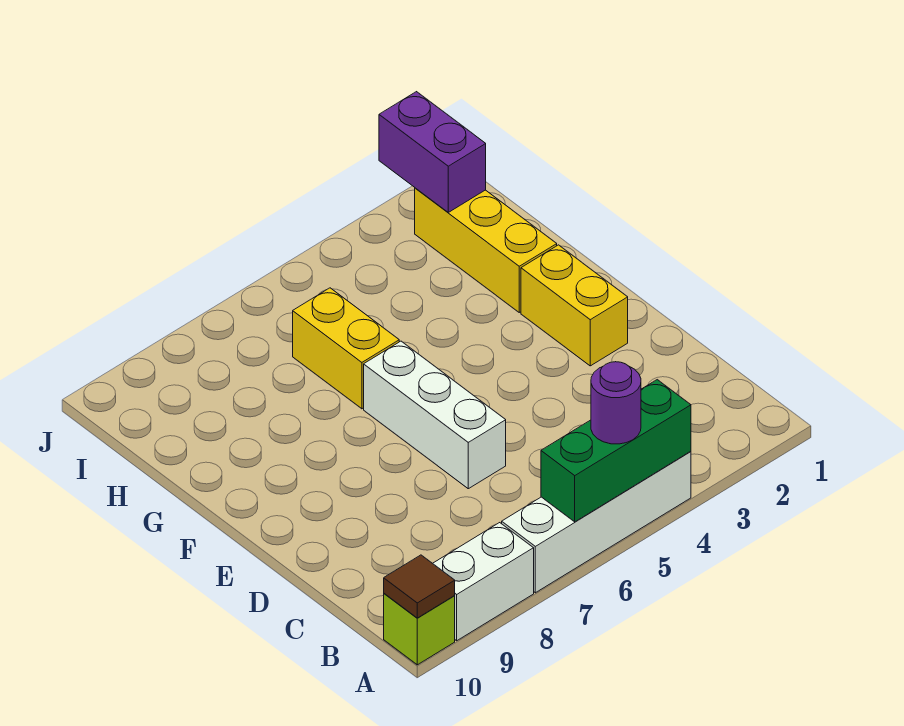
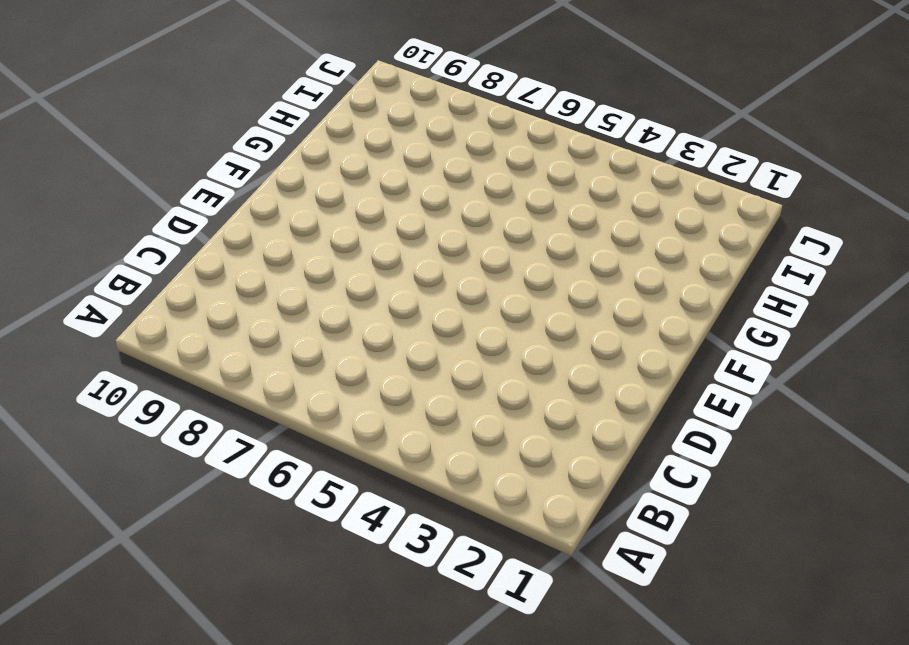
none -> white brick A4:A7 level 1
none -> white brick A8:A9 level 1

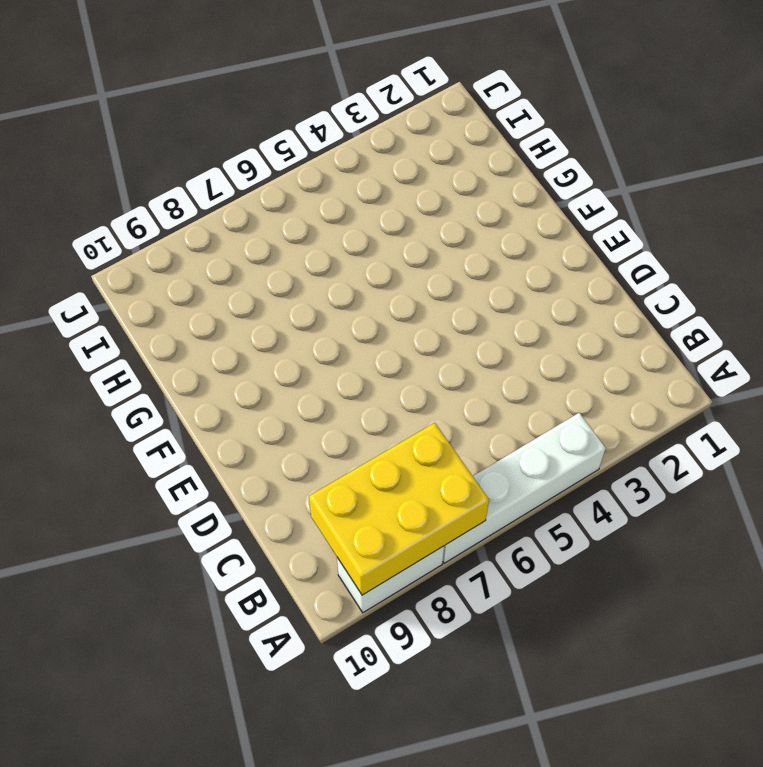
yellow brick A7:B9 level 2 -> none
none -> lime brick A10 level 1
none -> white brick D6:F6 level 1

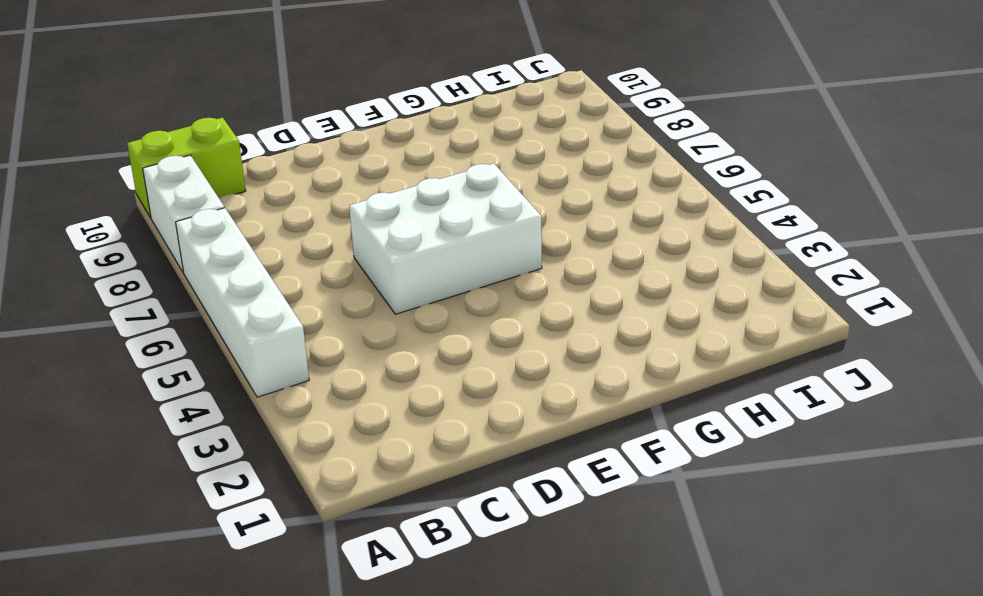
lime brick A10:B10 level 1 -> lime brick A10 level 1
white brick D5:F6 level 1 -> white brick D6:F6 level 1
none -> yellow brick E2:F2 level 1
none -> yellow brick G2:I2 level 1

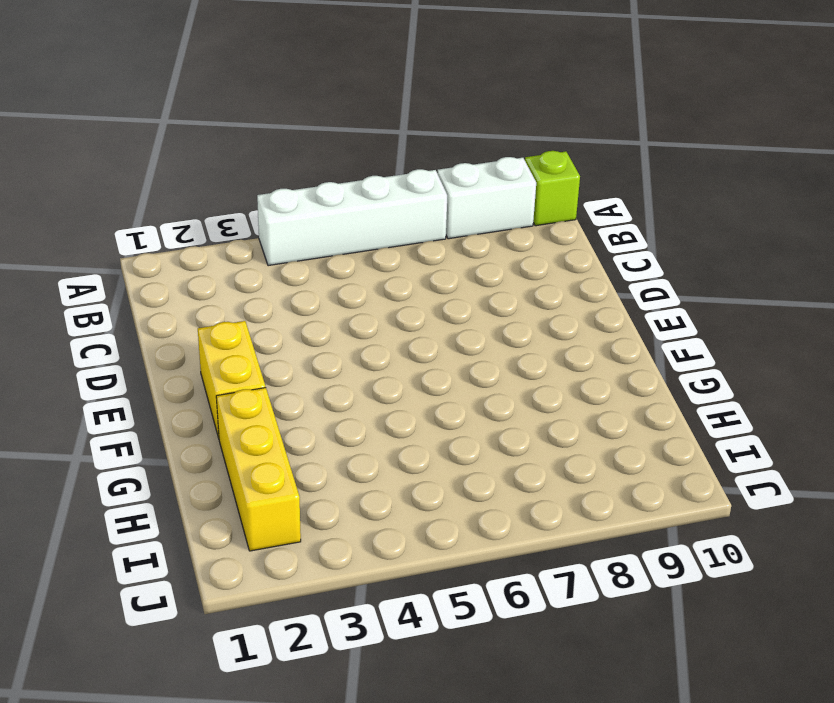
none -> white brick D6:F6 level 1
none -> yellow brick G6:H6 level 1

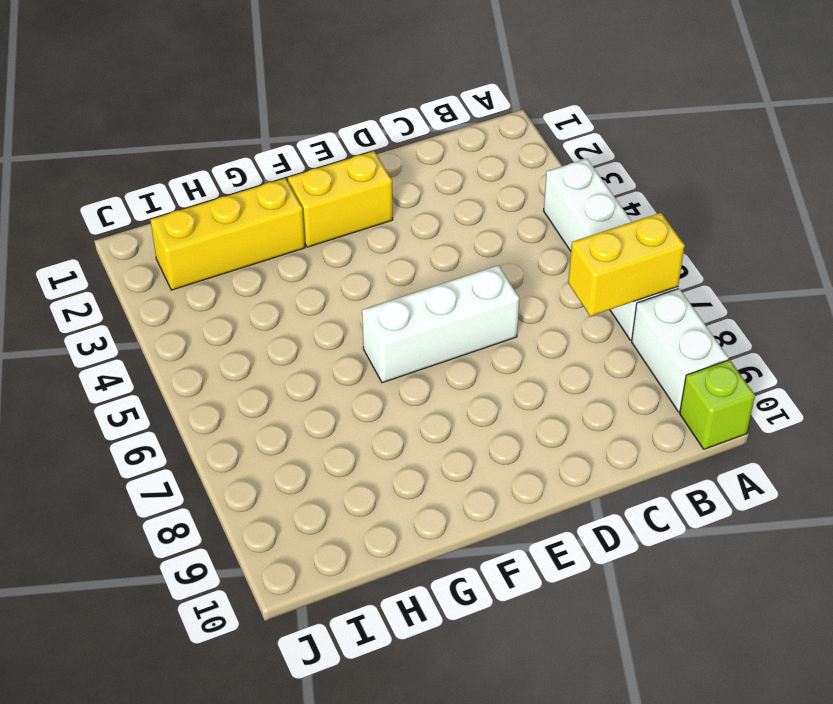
yellow brick A7:B7 level 2 -> yellow brick G6:H6 level 1
none -> green brick A4:A6 level 2
none -> brown tile A10 level 2

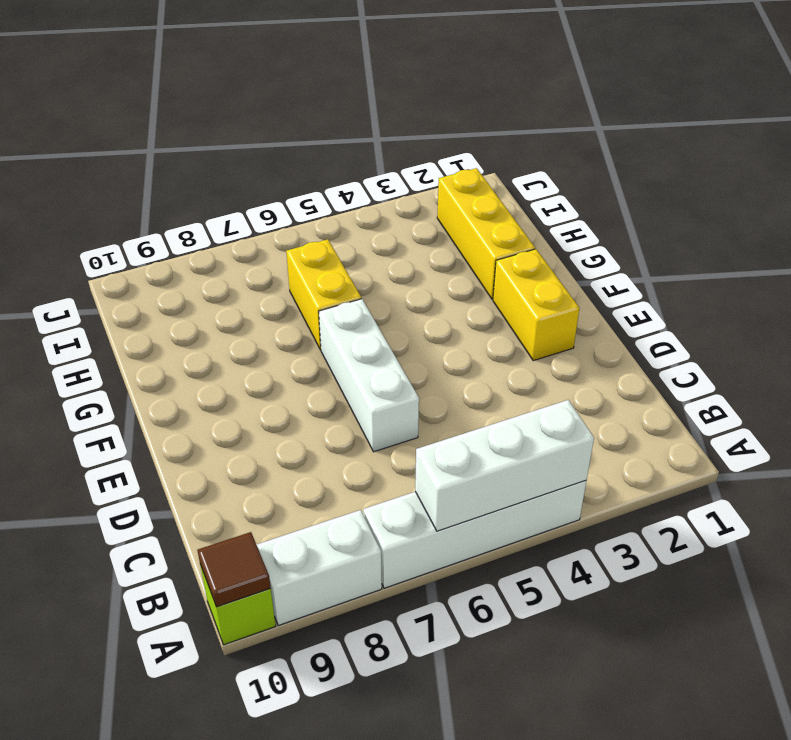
white brick A4:A6 level 2 -> green brick A4:A6 level 2
none -> purple brick I2:J2 level 2
none -> purple round brick A5 level 3

